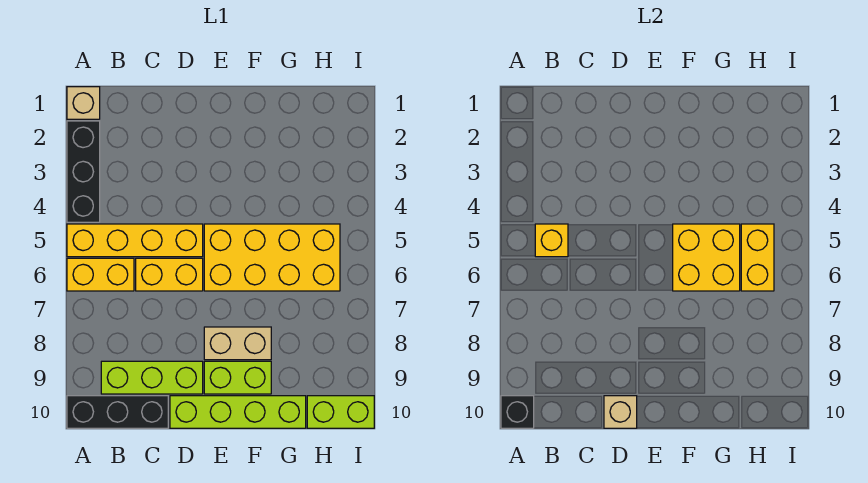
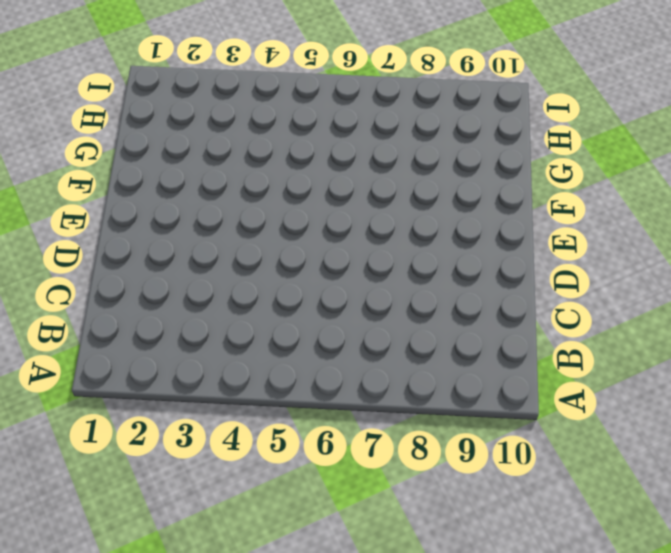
none -> tan brick A1 level 1
none -> black brick A2:A4 level 1
none -> yellow brick A5:D5 level 1

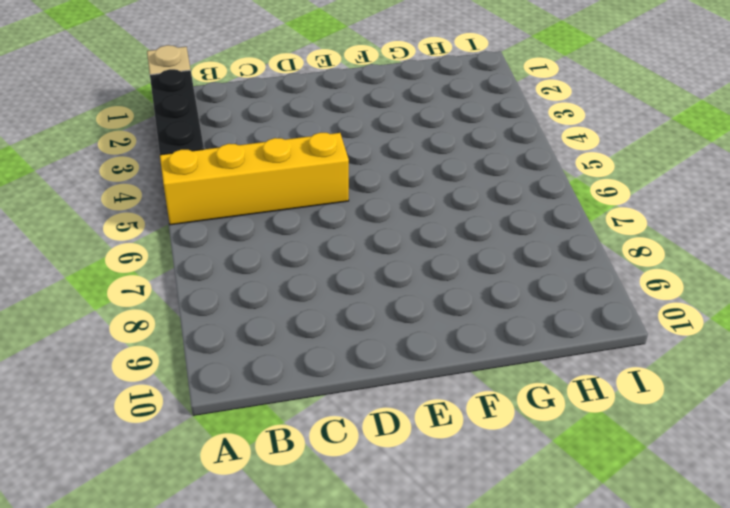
none -> yellow brick A6:B6 level 1
none -> black brick A10:C10 level 1
none -> lime brick B9:D9 level 1

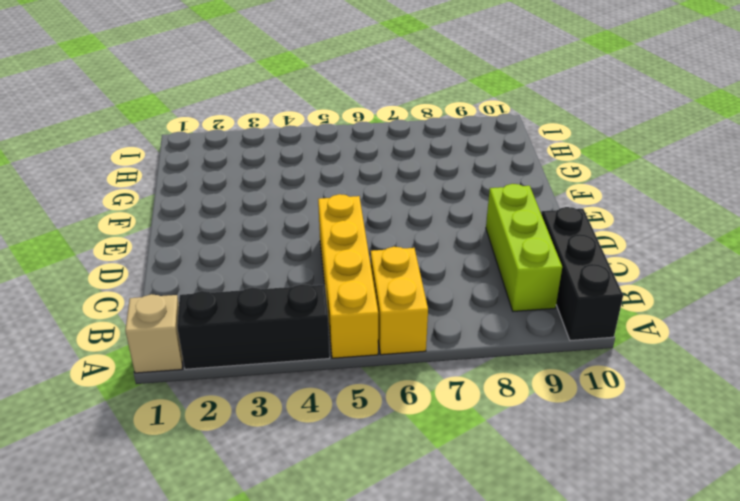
none -> yellow brick C6:D6 level 1
none -> lime brick D10:G10 level 1
none -> yellow brick E5:H6 level 1

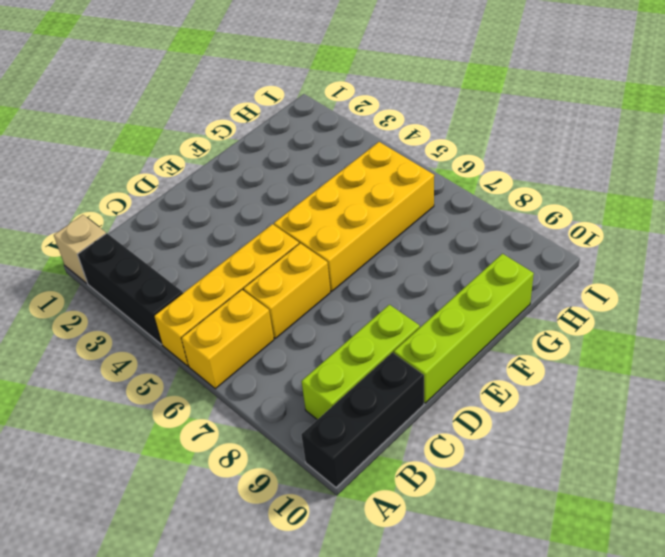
none -> tan brick E8:F8 level 1
none -> lime brick E9:F9 level 1
none -> lime brick H10:I10 level 1

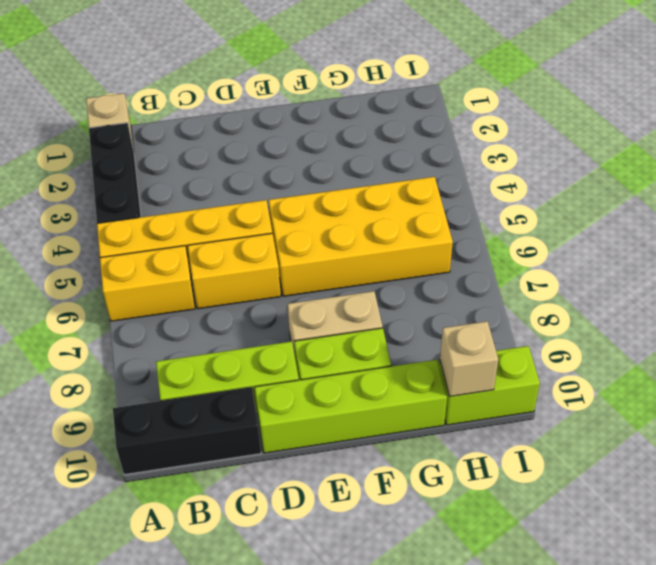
tan brick H10 level 2 -> tan brick D10 level 2
none -> black brick A10 level 2
none -> yellow brick B5 level 2
none -> yellow brick F5:G6 level 2

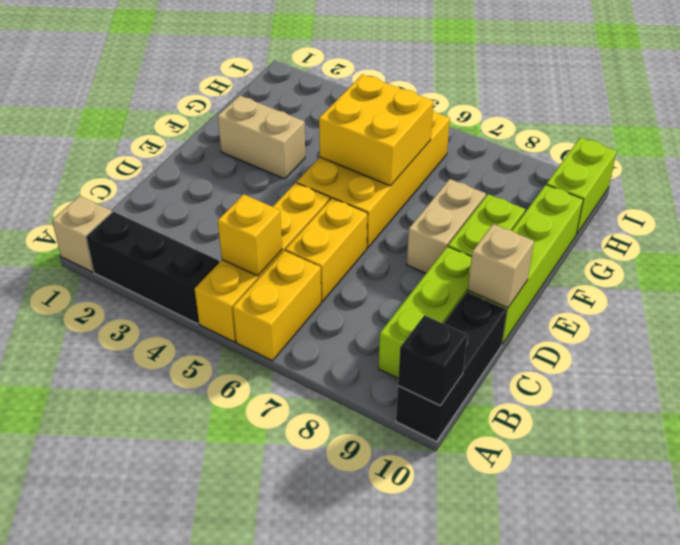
tan brick F2:F3 level 1 -> none
none -> yellow brick H5:H6 level 2

